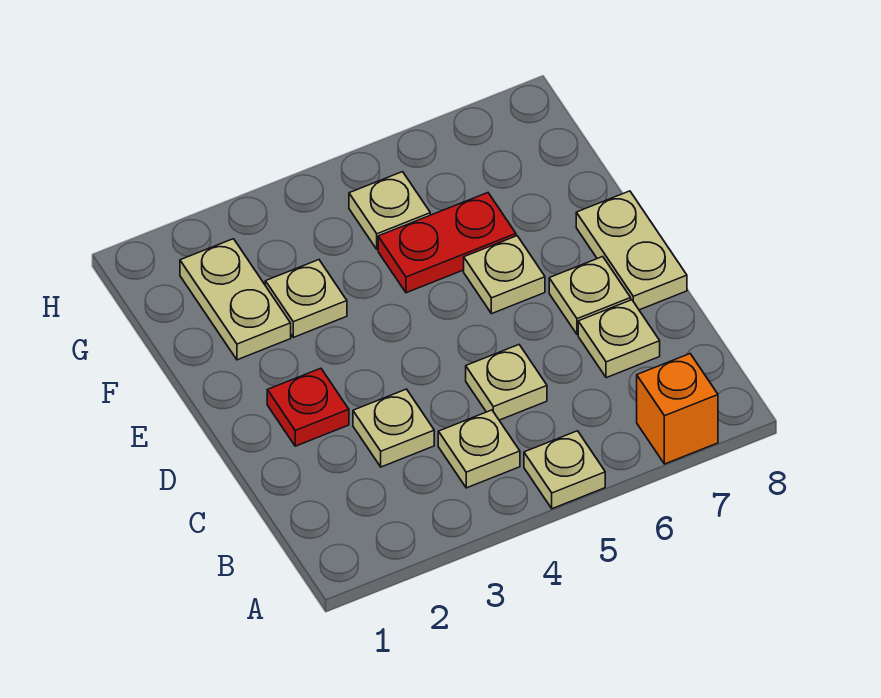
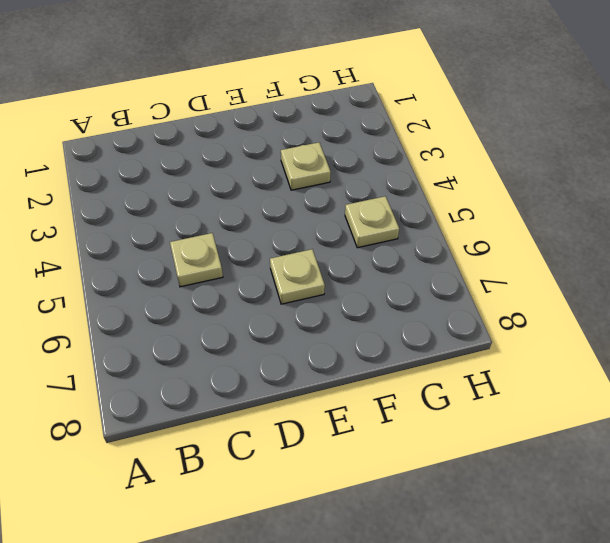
none -> tan plate A5 level 1
none -> orange brick A7 level 1
none -> tan plate B4 level 1

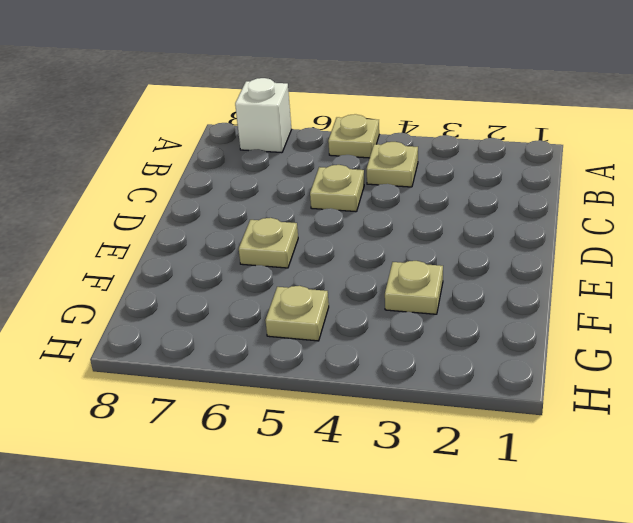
white brick A7 level 1 -> orange brick A7 level 1
none -> tan plate C3 level 1
none -> tan plate C7 level 1
none -> red plate D2 level 1

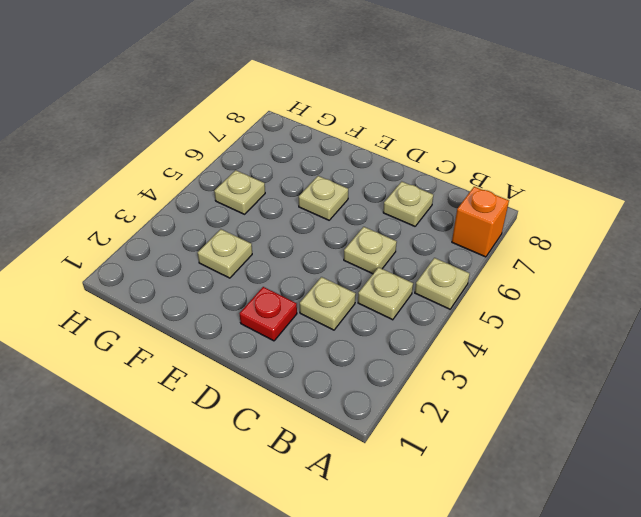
none -> tan plate D7 level 1
none -> tan plate D8:E8 level 1
none -> tan plate F2:G2 level 1

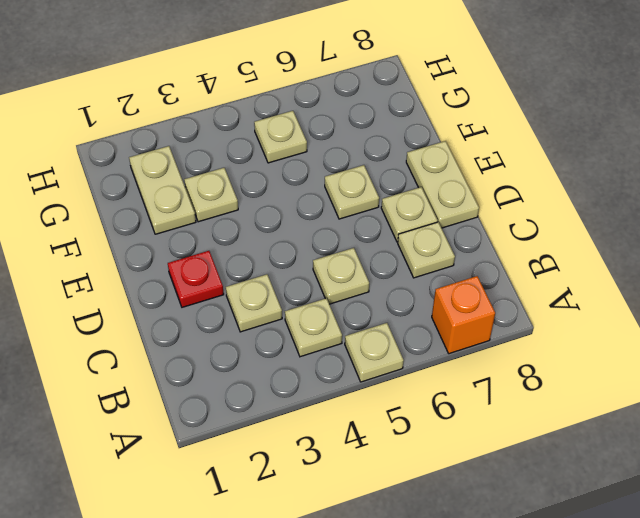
none -> red plate F5:F6 level 1

